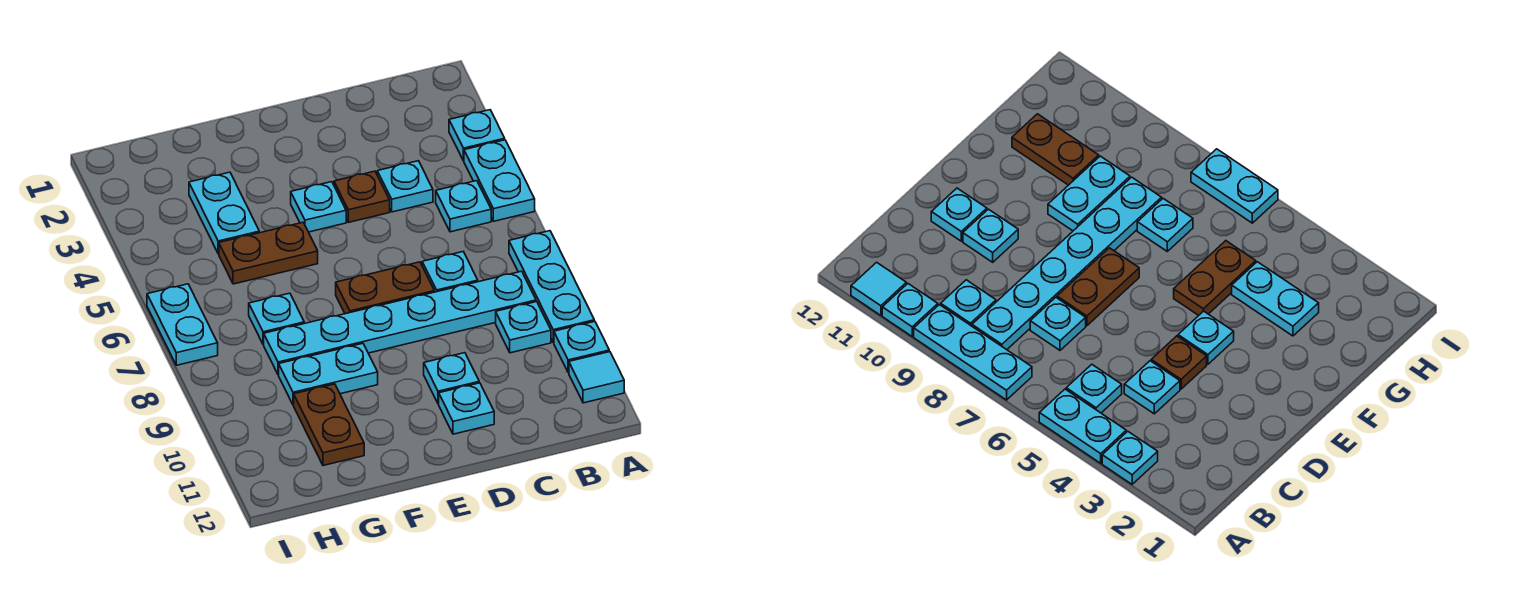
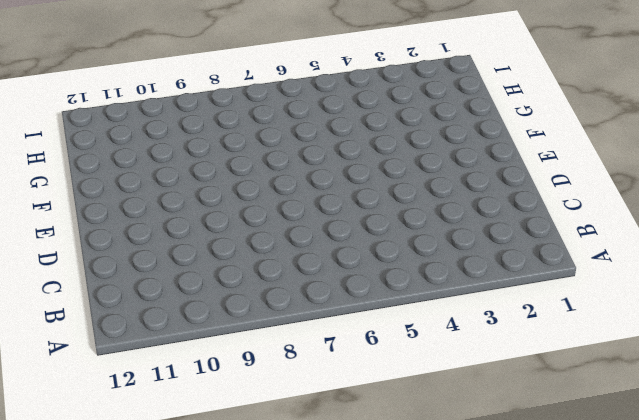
none -> cyan plate A3 level 1
none -> cyan plate A4:A5 level 1
none -> cyan plate A7:A9 level 1

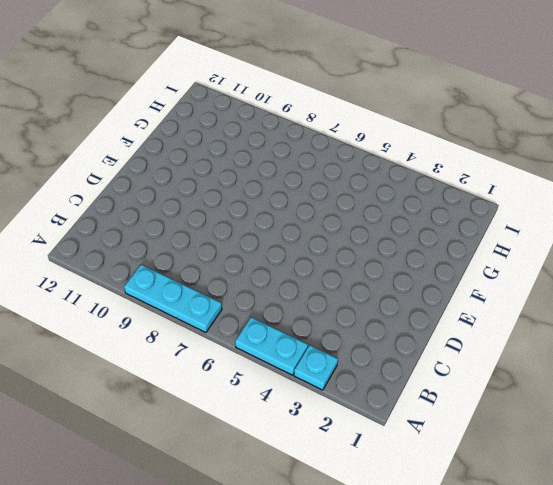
none -> cyan plate A10 level 1
none -> cyan tile A11 level 1
none -> cyan plate B5 level 1

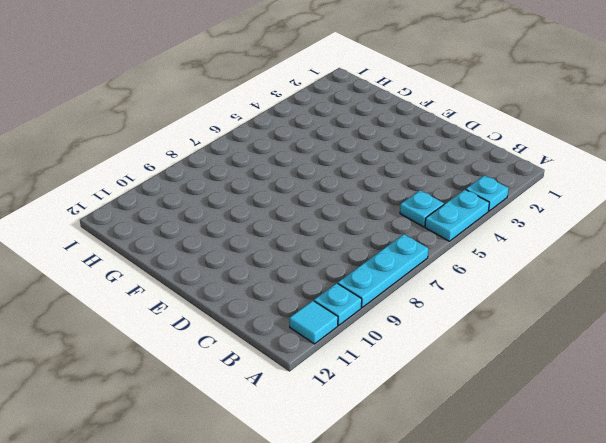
none -> cyan plate B8:G8 level 1
none -> cyan plate B9 level 1
none -> cyan plate C4 level 1

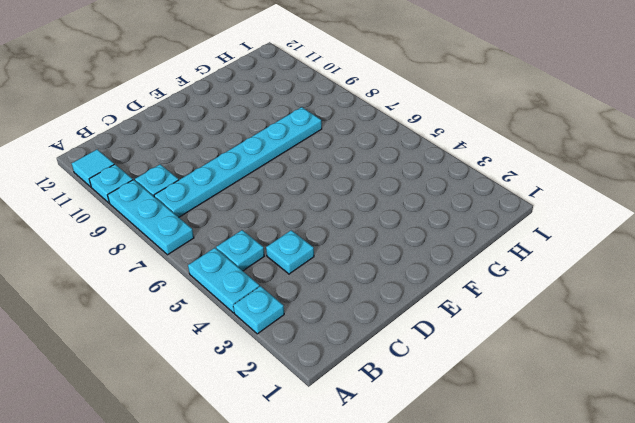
none -> cyan plate C7 level 1
none -> brown plate D4 level 1
none -> brown plate D7:E7 level 1

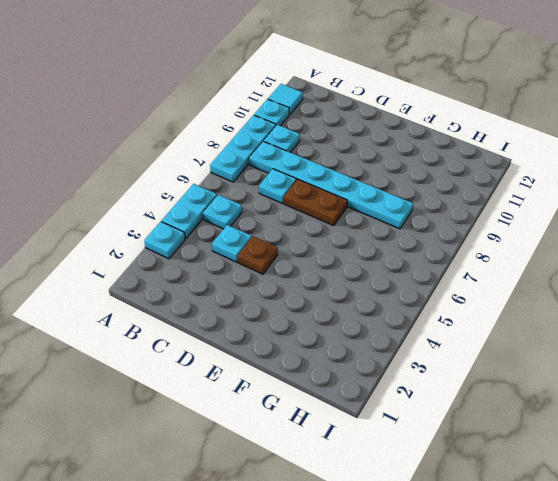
none -> cyan plate D10 level 1
none -> cyan plate D11 level 1
none -> cyan plate E4 level 1

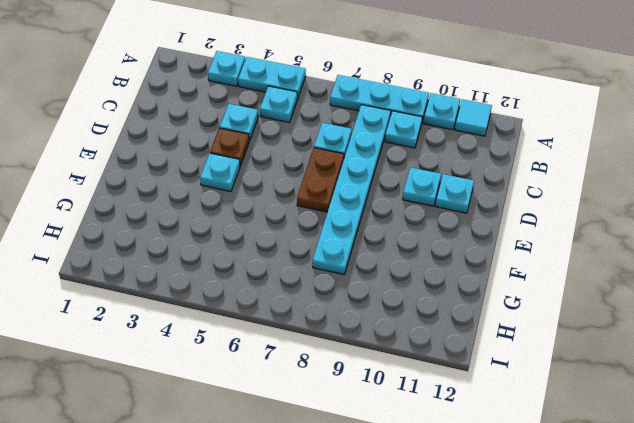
none -> brown plate F5:G5 level 1
none -> cyan plate F9:G9 level 1
none -> cyan plate G3:G4 level 1

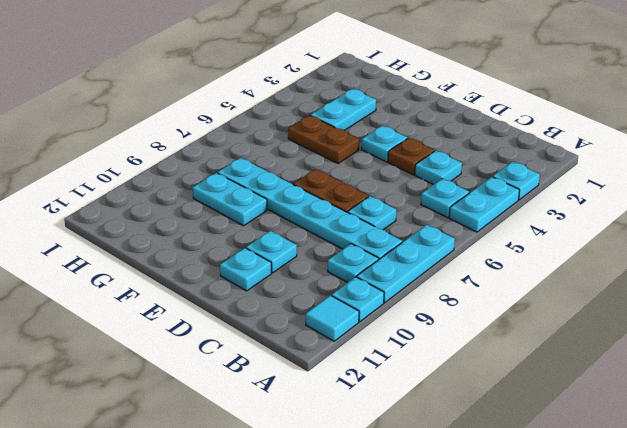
none -> cyan plate G7 level 1
none -> brown plate G10:G11 level 1
none -> cyan plate I6:I7 level 1

